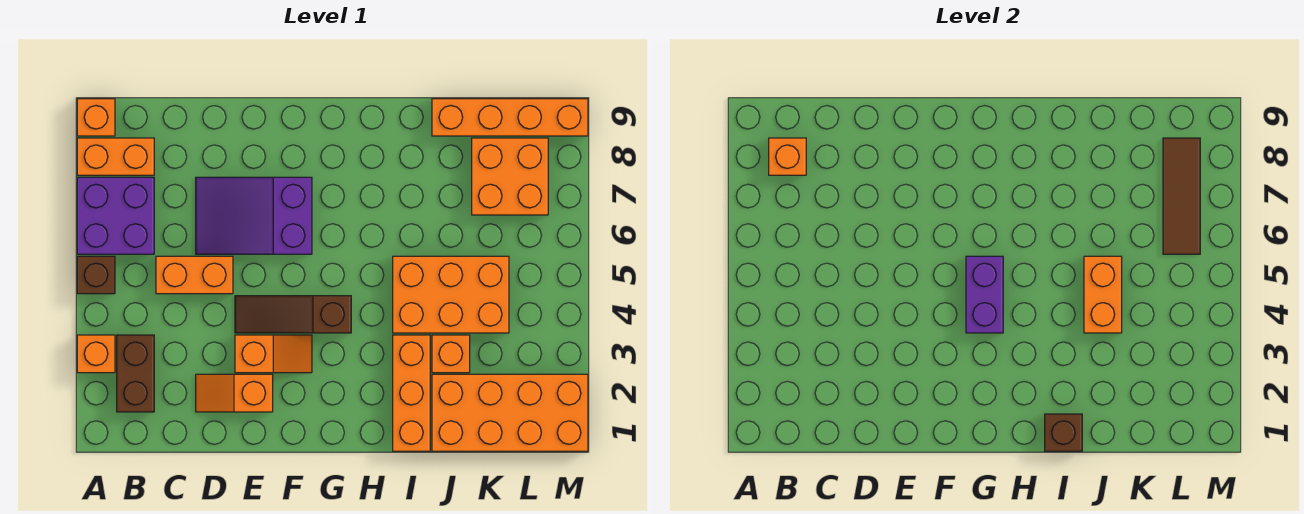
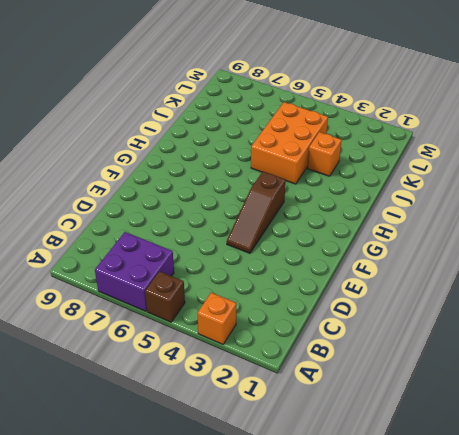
none -> orange brick A8:B8 level 1
none -> orange brick A9 level 1
none -> brown brick B2:B3 level 1

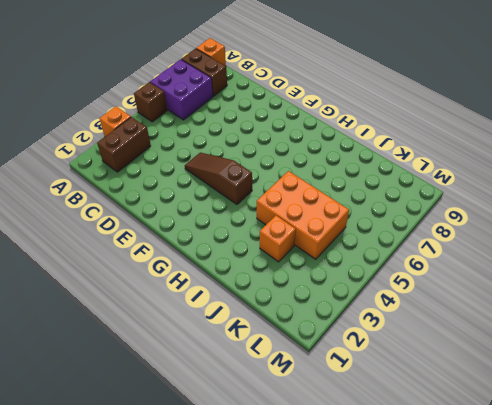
brown brick A8:B8 level 1 -> orange brick A8:B8 level 1
none -> orange brick C5:D5 level 1
none -> orange slope D2:E2 level 1 top E
none -> purple slope D6:F7 level 1 top F

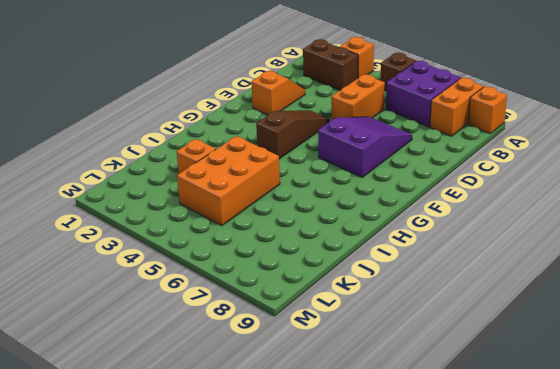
none -> orange slope E3:F3 level 1 top E
none -> orange brick I1:I3 level 1
none -> orange brick J1:M2 level 1

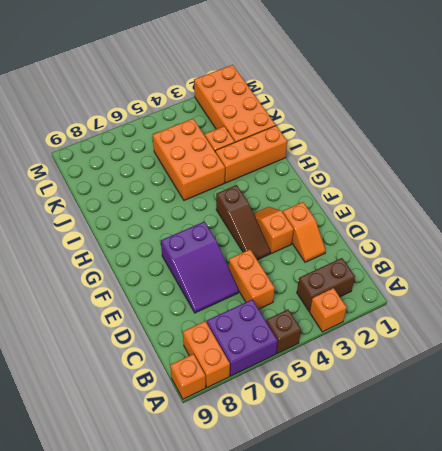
none -> orange brick J9:M9 level 1
none -> orange brick K7:L8 level 1
none -> orange brick B8 level 2

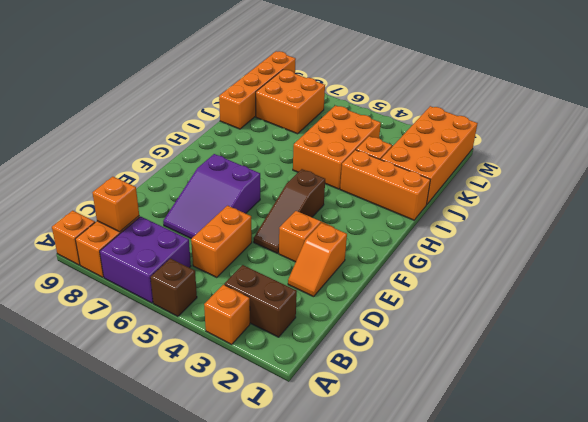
none -> purple brick G4:G5 level 2
none -> brown brick I1 level 2
none -> orange brick J4:J5 level 2

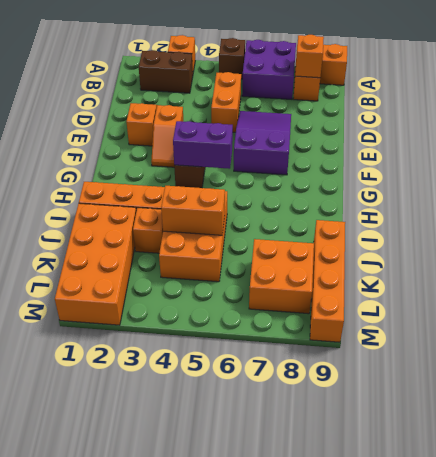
none -> brown brick I1 level 2
none -> brown tile L6:L8 level 2

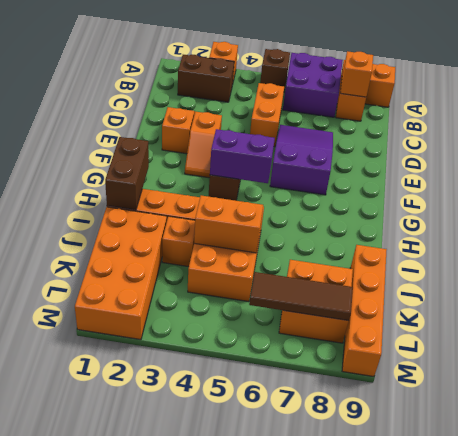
brown brick H1:I1 level 2 -> brown brick I1 level 2

